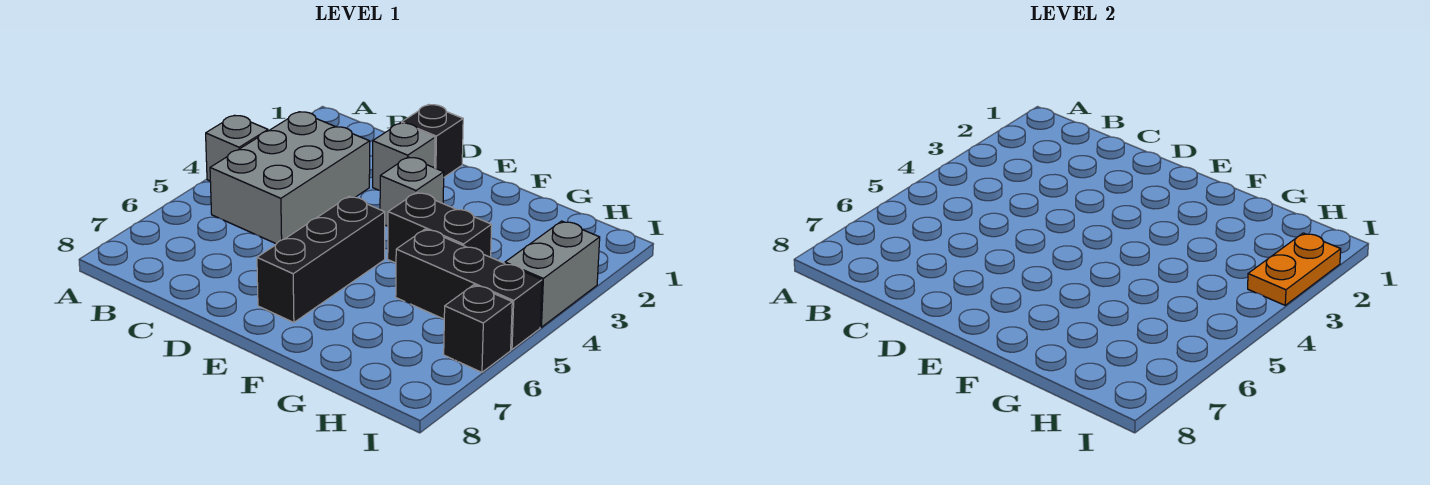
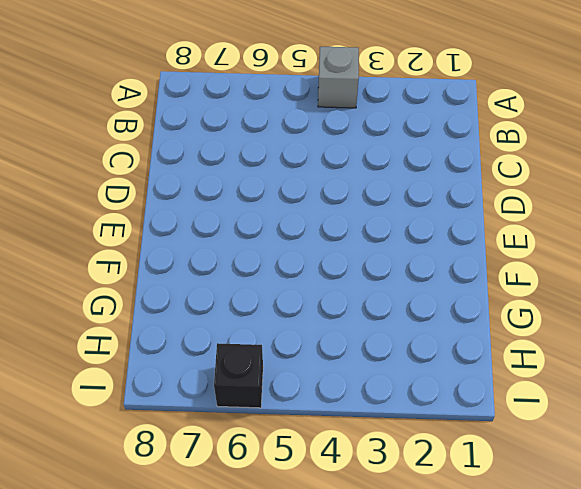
none -> grey brick B3:C5 level 1
none -> black brick D1 level 1

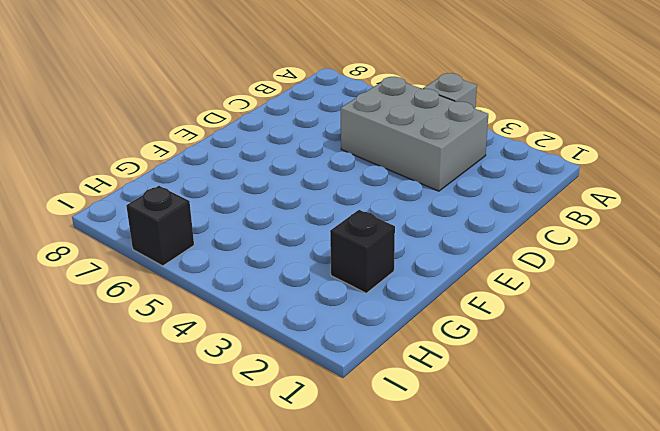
black brick G2 level 1 -> black brick D1 level 1
none -> grey brick D2 level 1
none -> grey brick E3 level 1

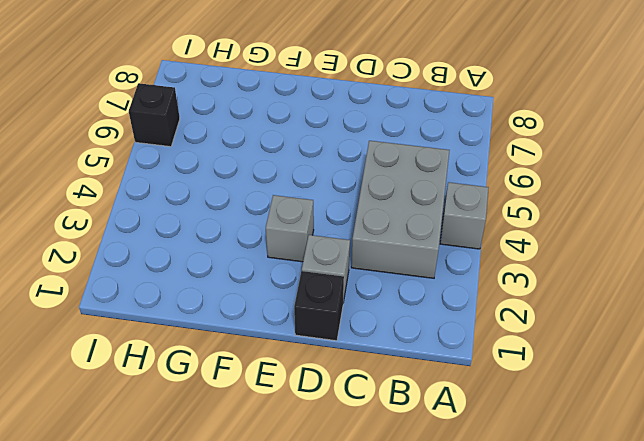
none -> black brick E5:E7 level 1
none -> black brick F4:G4 level 1

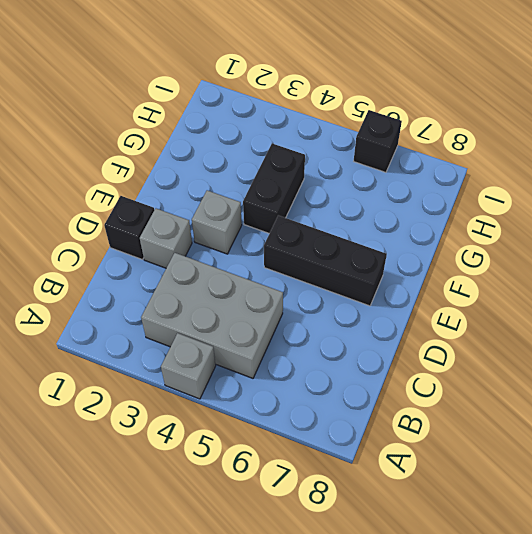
none -> black brick G5:I5 level 1
none -> grey brick I3:I4 level 1

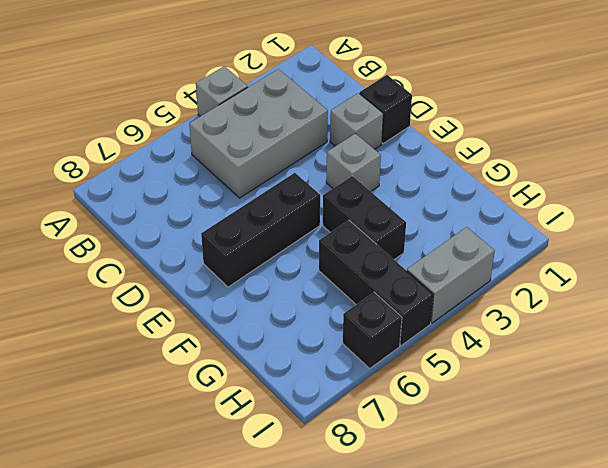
none -> orange plate I2:I3 level 2

